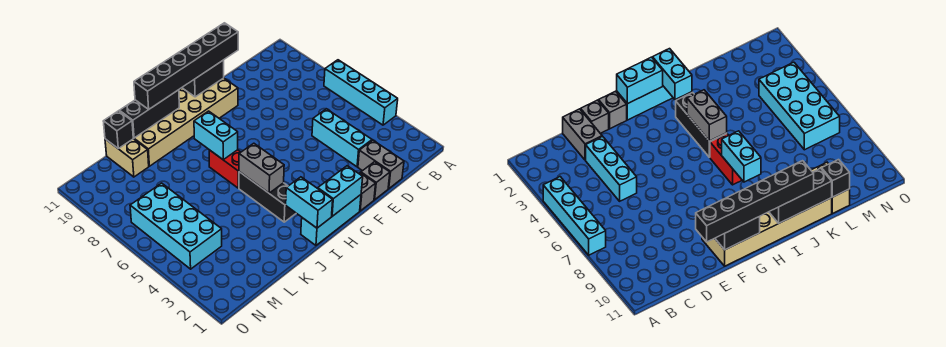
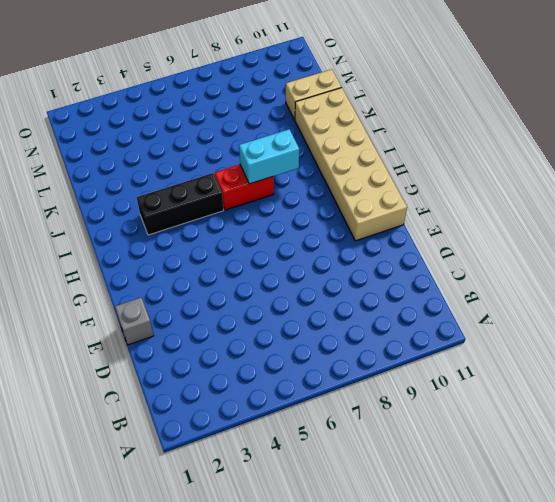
none -> cyan brick A4:A7 level 1
none -> grey brick D1:D2 level 1
none -> cyan brick D3:D5 level 1

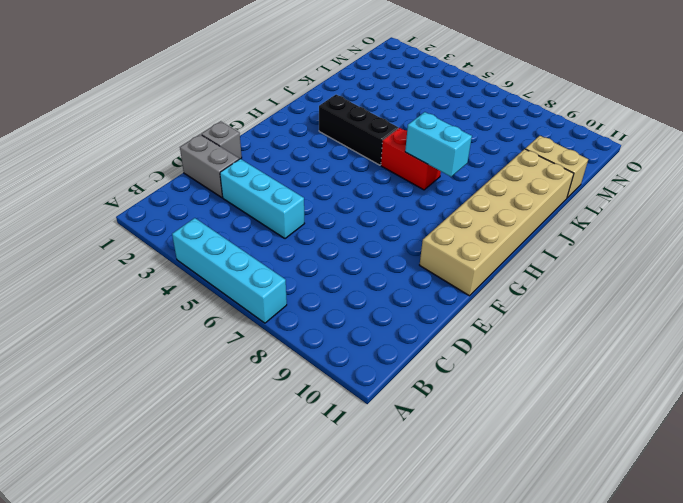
none -> grey brick F1 level 1
none -> cyan brick G1:I1 level 1
none -> cyan brick M4:N7 level 1

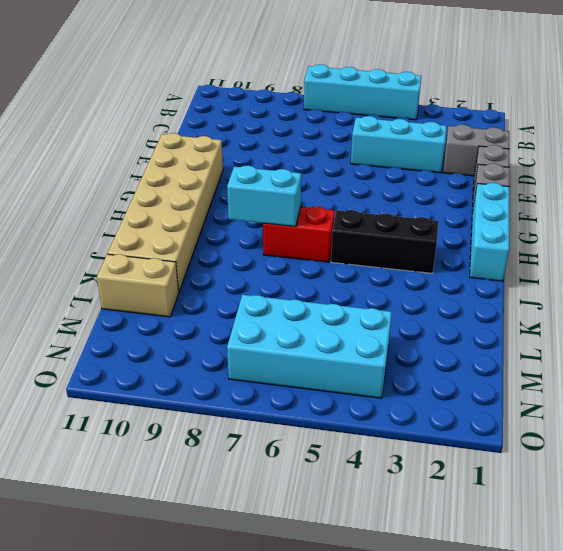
none -> black brick F11:G11 level 2
none -> cyan brick G1:H1 level 2
none -> cyan brick I1:I2 level 2

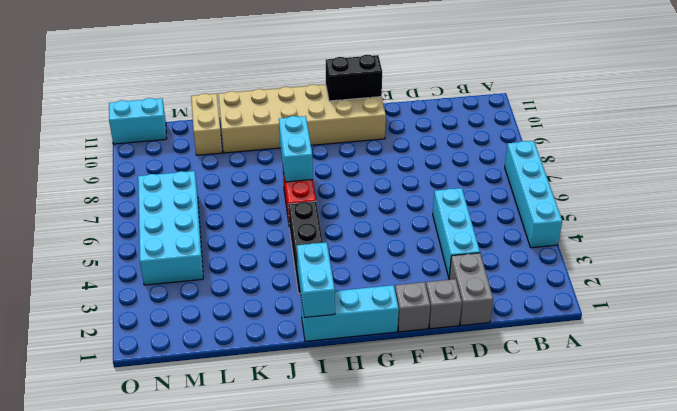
cyan brick N11:O11 level 1 -> cyan brick G1:H1 level 2
none -> grey brick I4:I5 level 2
none -> black brick I11:K11 level 2
none -> black brick L11 level 2

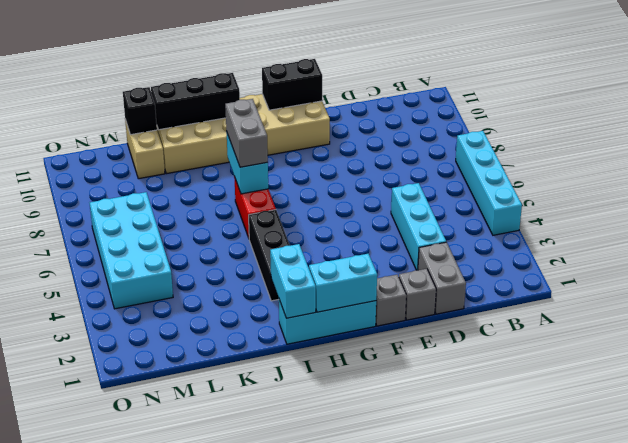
grey brick I7:I8 level 3 -> grey brick I4:I5 level 2
none -> black brick E11:J11 level 3

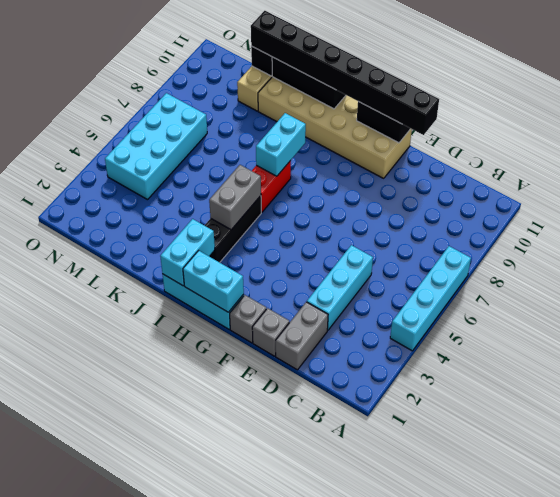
black brick E11:L11 level 3 -> black brick E11:J11 level 3

